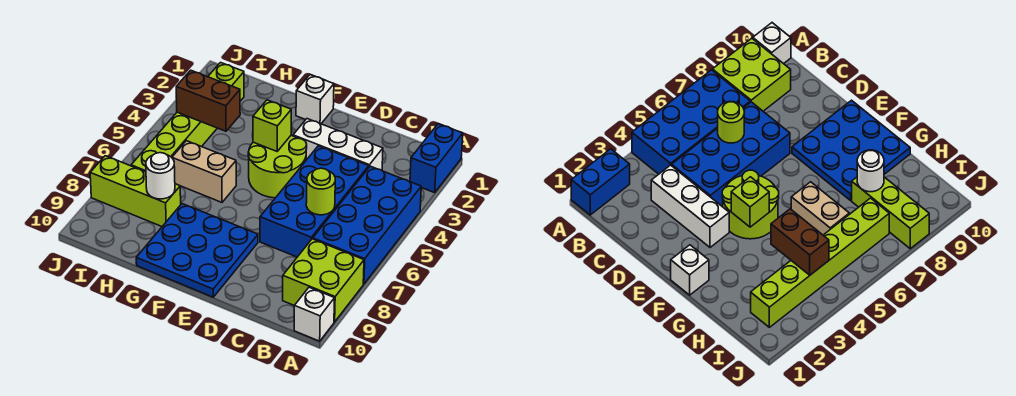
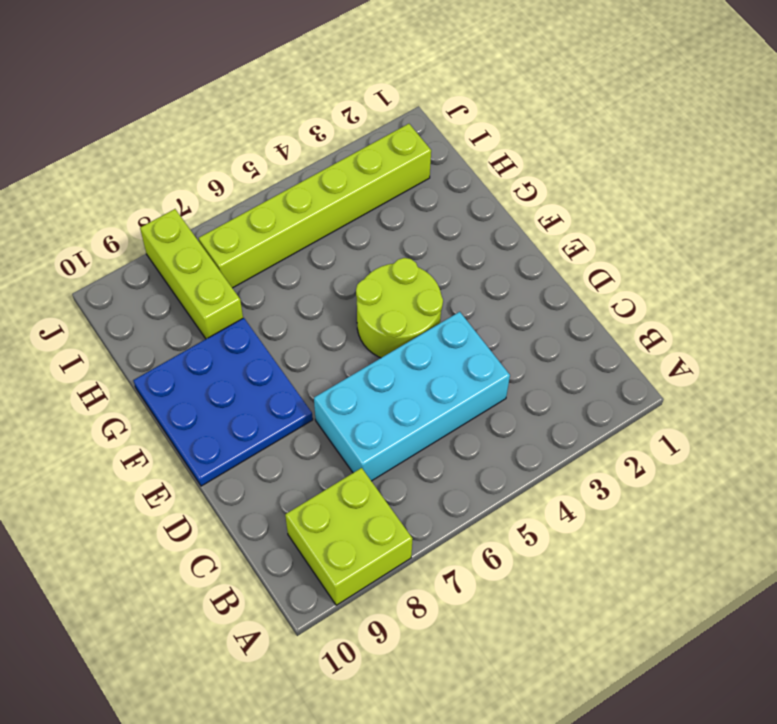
cyan brick C4:D7 level 1 -> blue brick C4:D7 level 1
none -> blue brick A1:A2 level 1
none -> blue brick A4:B7 level 1
none -> white brick A10 level 1

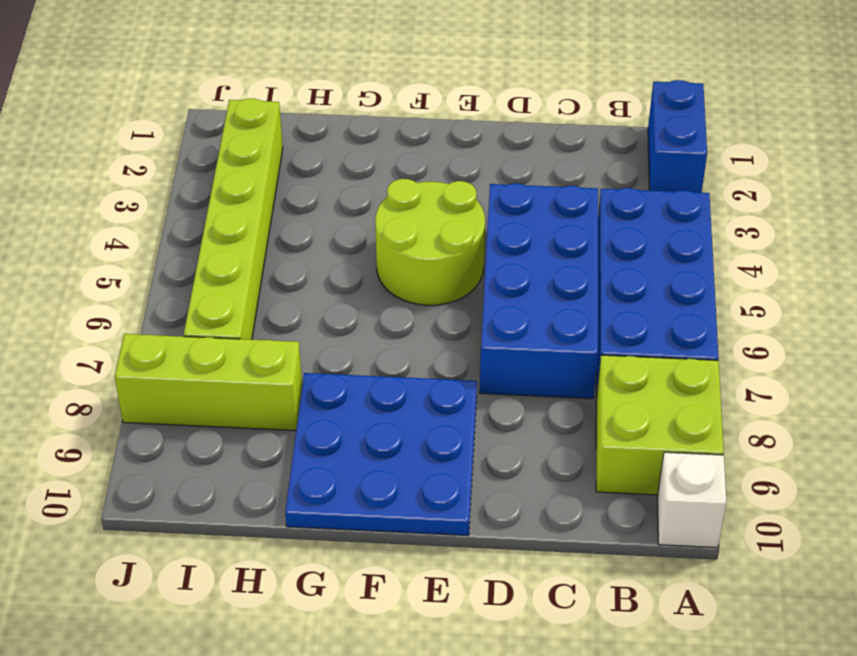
none -> white brick C3:E3 level 1
none -> white brick F1 level 1
none -> tan brick G6:H6 level 1

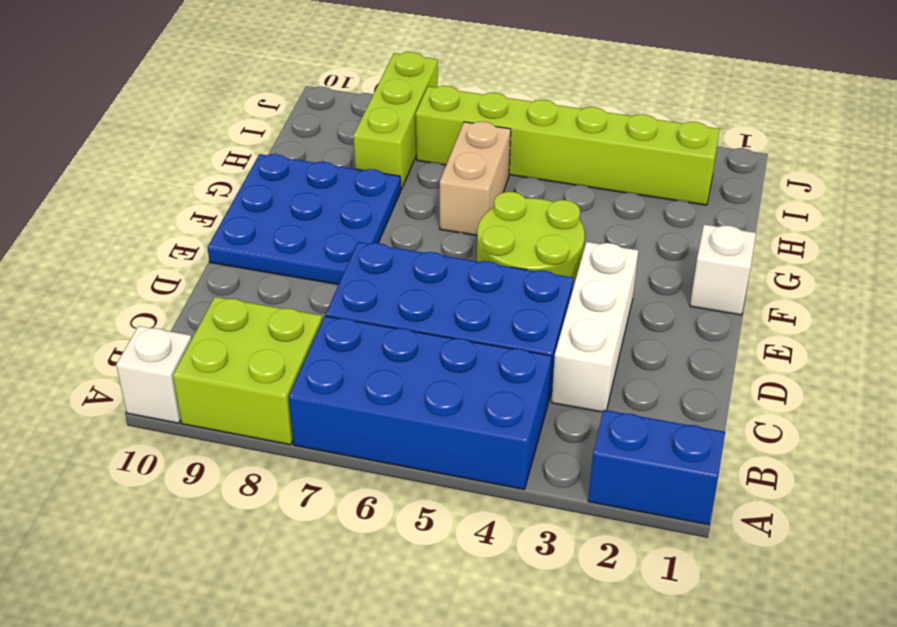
none -> lime round brick C6 level 2
none -> lime brick F4 level 2
none -> brown brick H4:I4 level 2

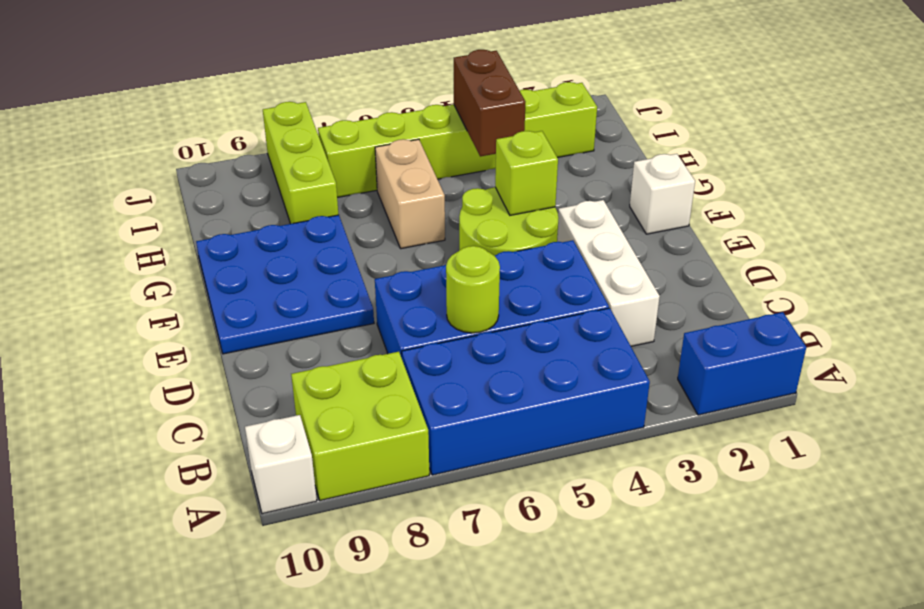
none -> white round brick H8 level 2

